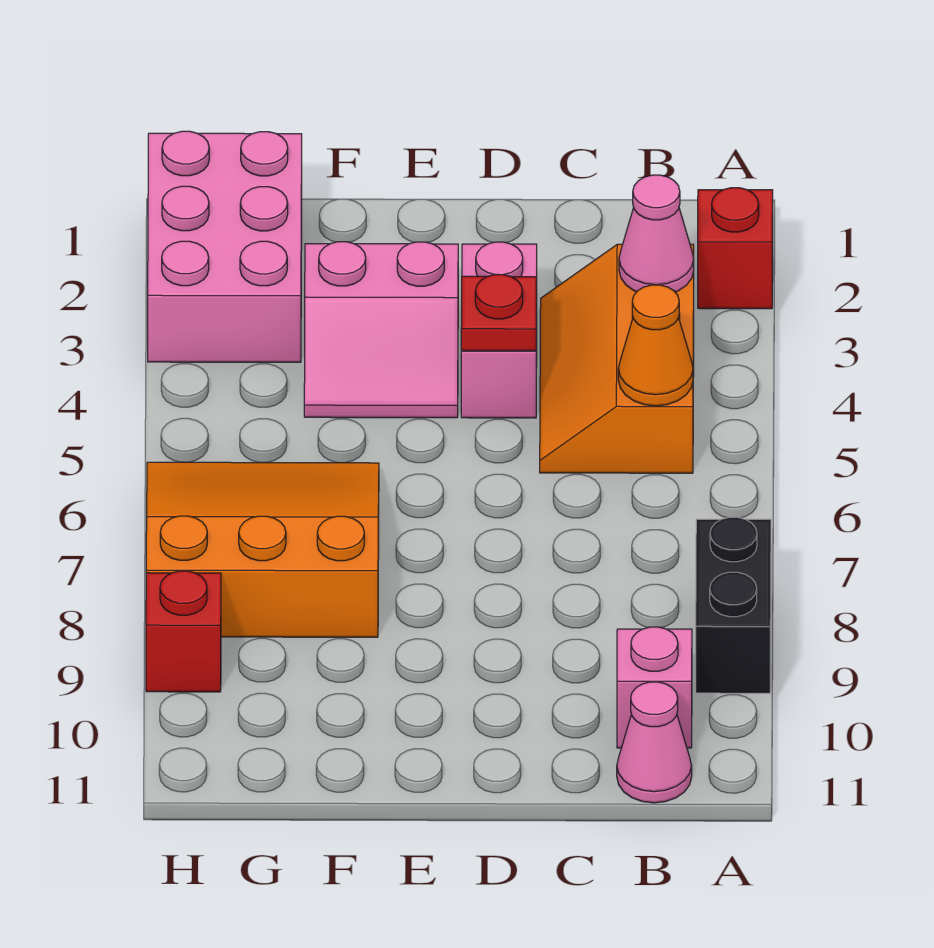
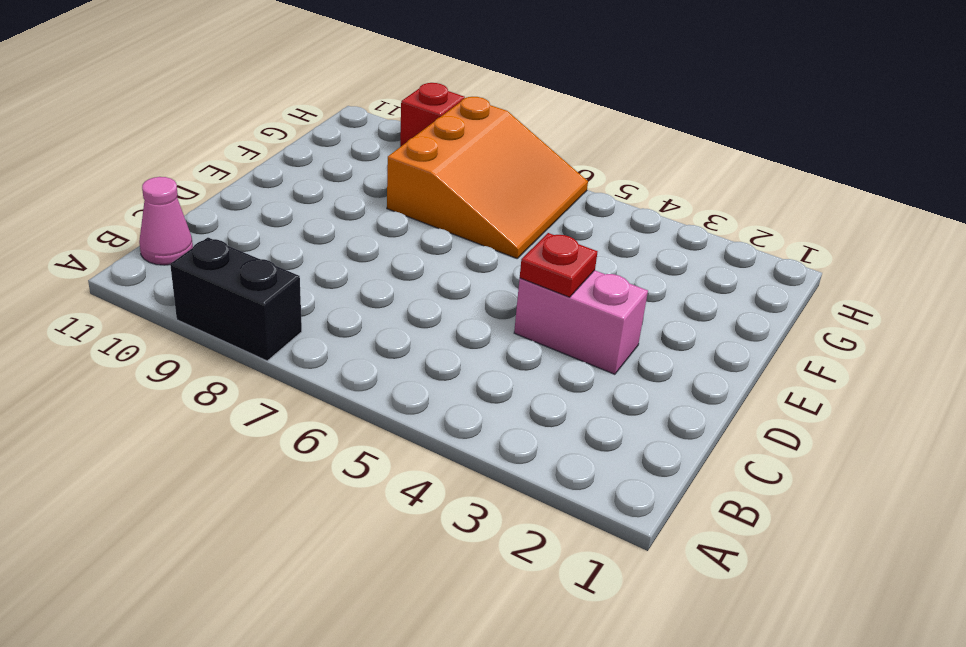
none -> red brick A2 level 1
none -> orange slope B3:C5 level 1 top B
none -> pink brick B10 level 1

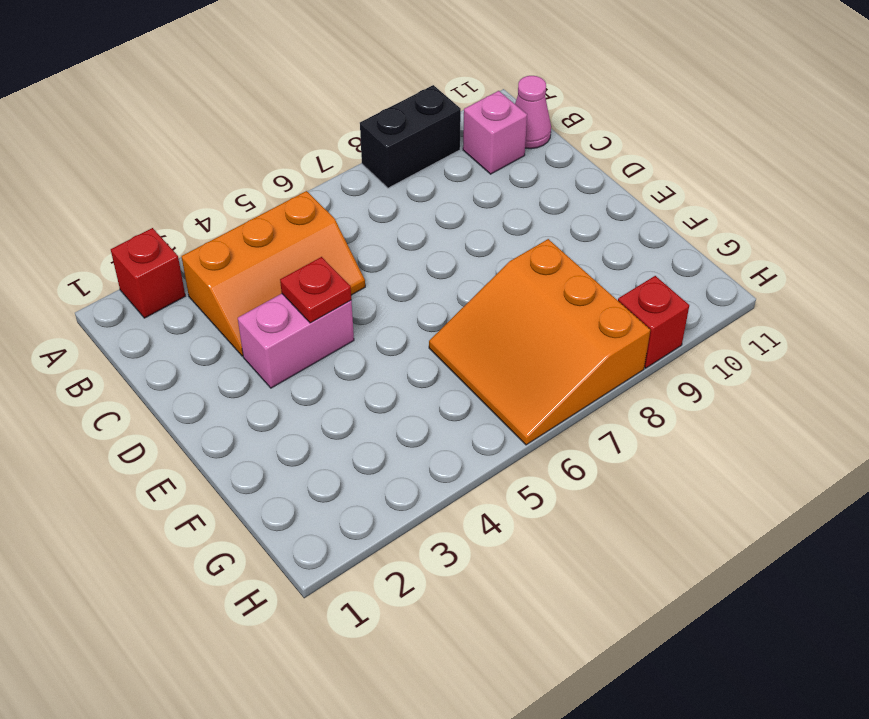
none -> pink slope E3:F4 level 1 top 3
none -> pink brick G1:H3 level 1
none -> pink cone B3 level 2

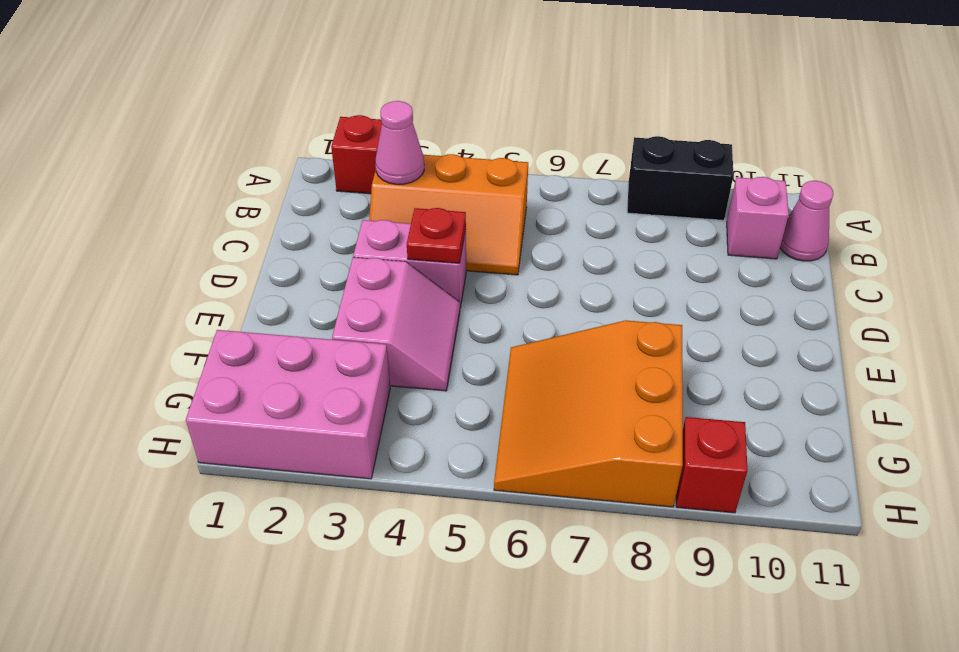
none -> orange cone B5 level 2

